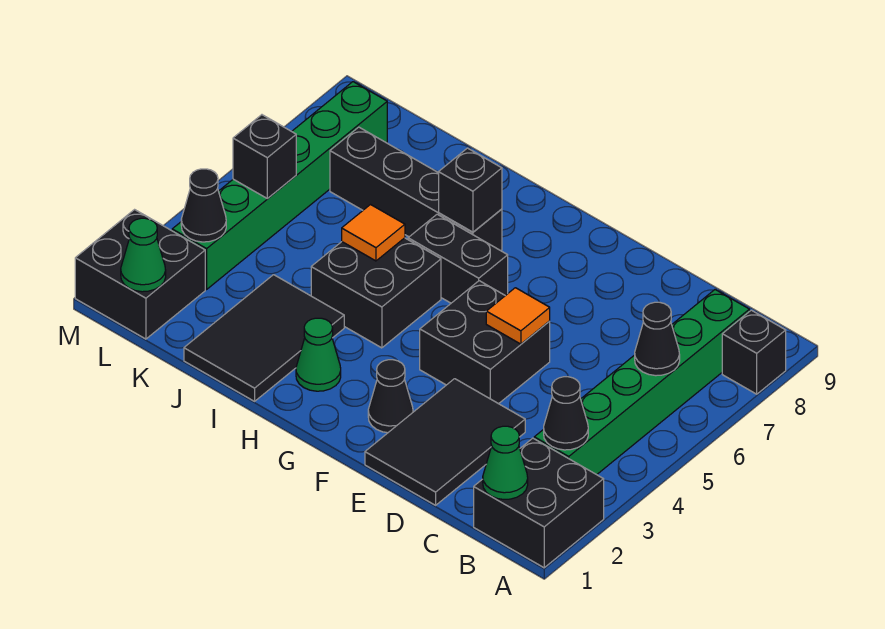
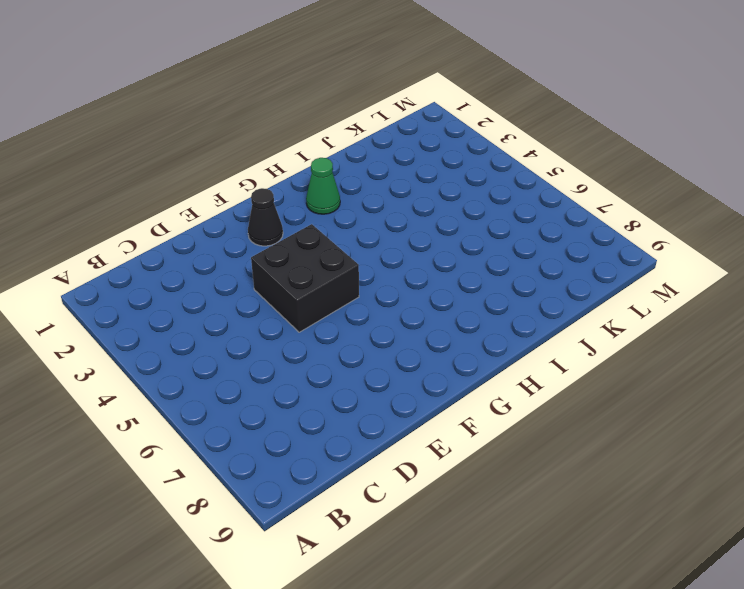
none -> black brick A1:B2 level 1
none -> black brick A8 level 1
none -> green brick B3:B8 level 1

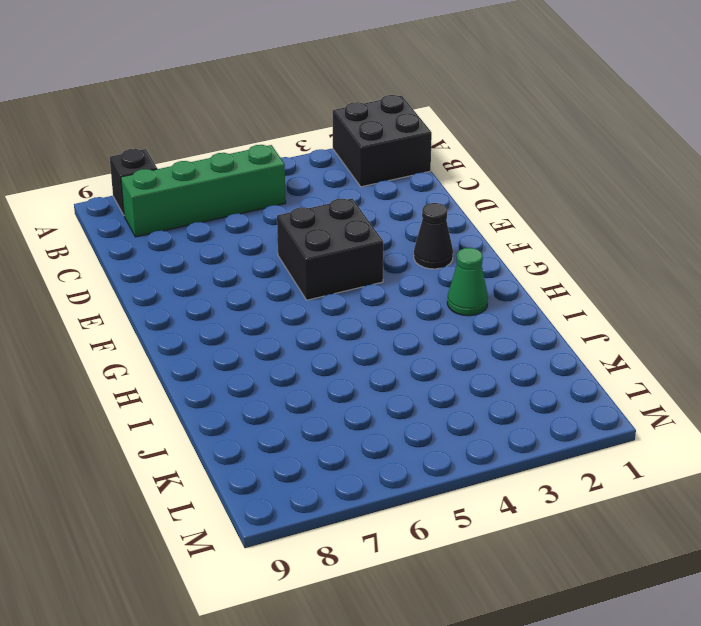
green brick B5:B8 level 1 -> green brick B3:B8 level 1
none -> black tile D1:E3 level 1
none -> black brick G6:H6 level 1
none -> black brick H4:I5 level 1

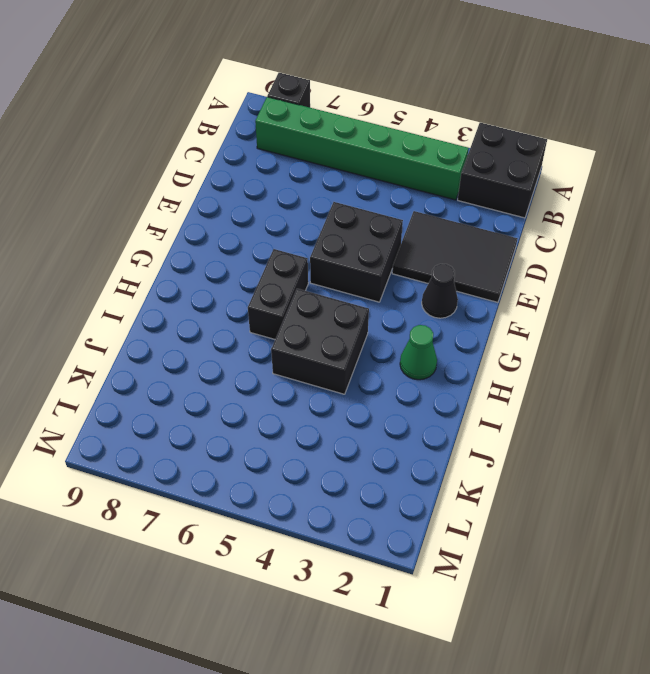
none -> black brick H7:K7 level 1
none -> black tile I1:J3 level 1
none -> black brick L1:M2 level 1

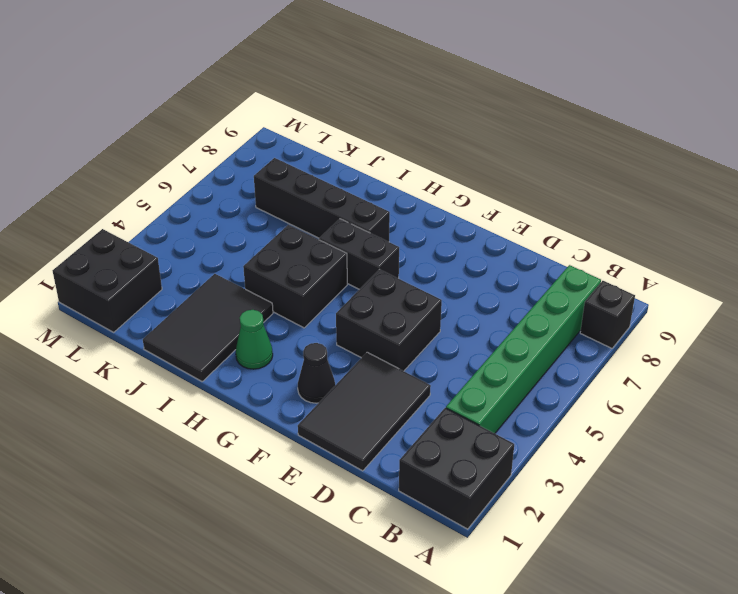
none -> green brick L3:L8 level 1
none -> green cone B1 level 2
none -> black cone B3 level 2

